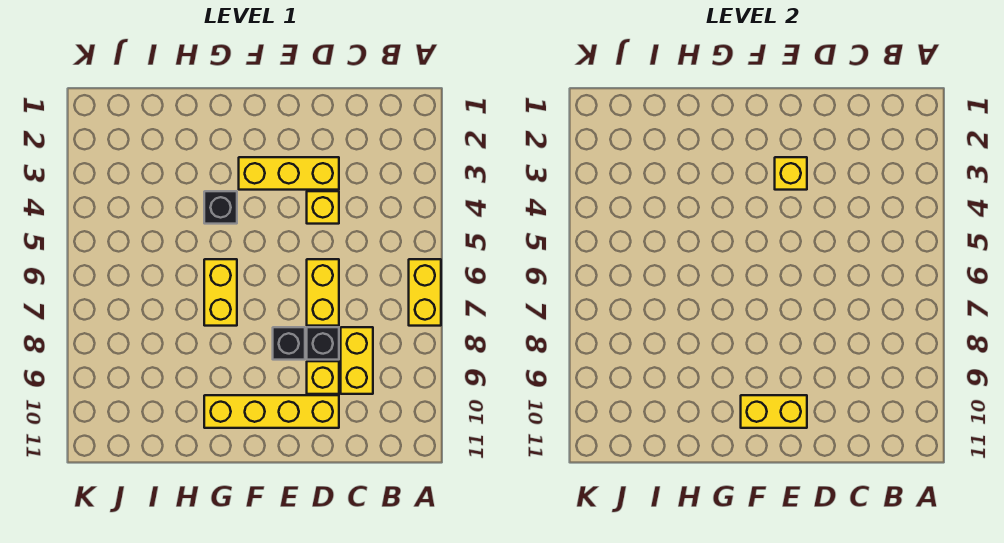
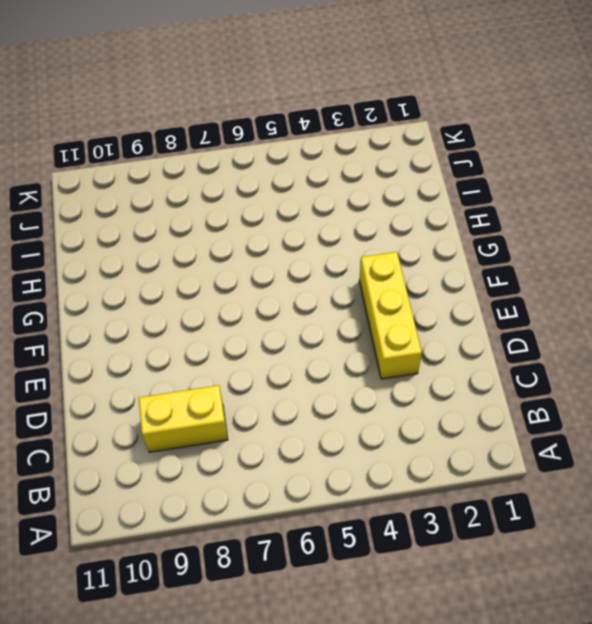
none -> yellow brick A6:A7 level 1
none -> yellow brick D4 level 1
none -> yellow brick D6:D7 level 1

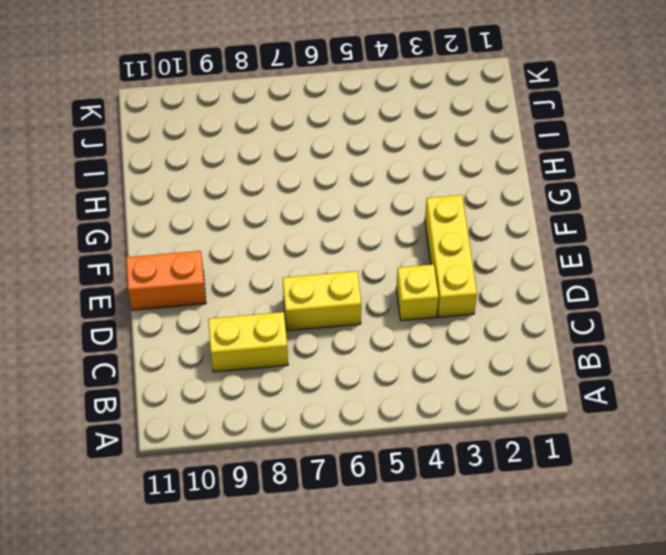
orange brick E10:E11 level 1 -> yellow brick D10:G10 level 1
none -> yellow brick A6:A7 level 1
none -> black brick D8 level 1
none -> yellow brick D9 level 1

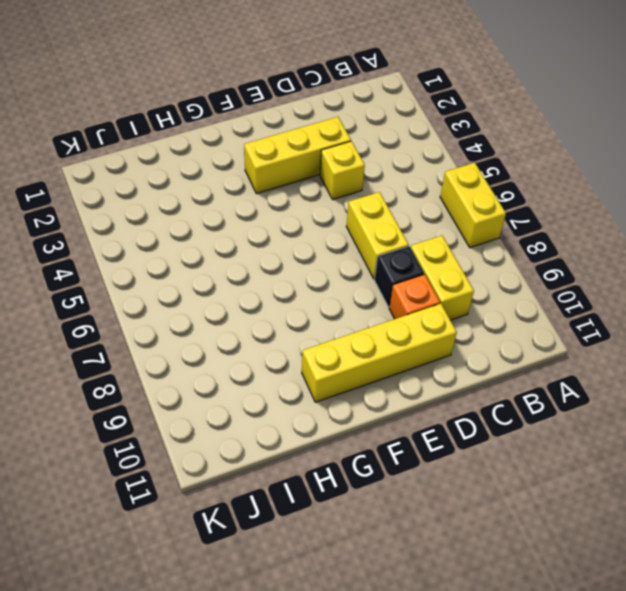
orange brick D9 level 1 -> yellow brick D9 level 1
none -> black brick E8 level 1
none -> black brick G4 level 1
none -> yellow brick G6:G7 level 1

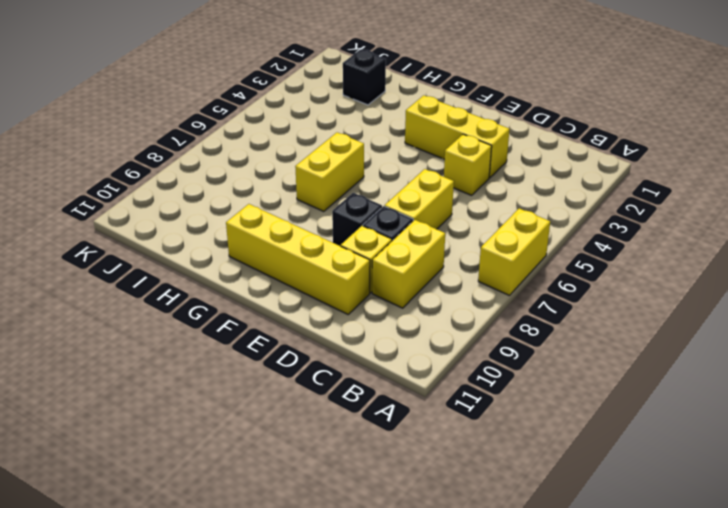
black brick I2 level 1 -> black brick G4 level 1
none -> yellow brick E3 level 2
none -> yellow brick E10:F10 level 2

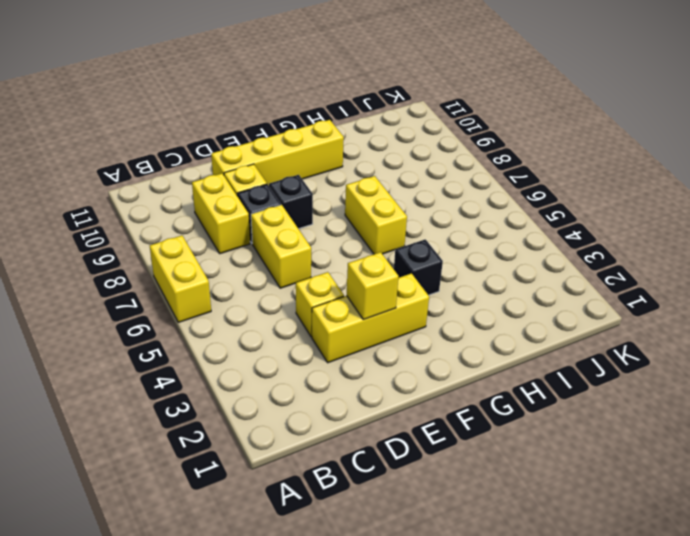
none -> yellow brick E10:F10 level 2

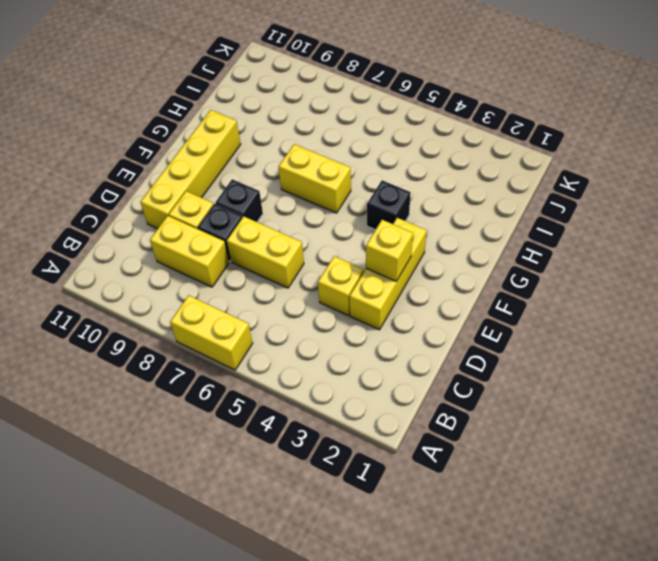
none -> yellow brick E10:F10 level 2

